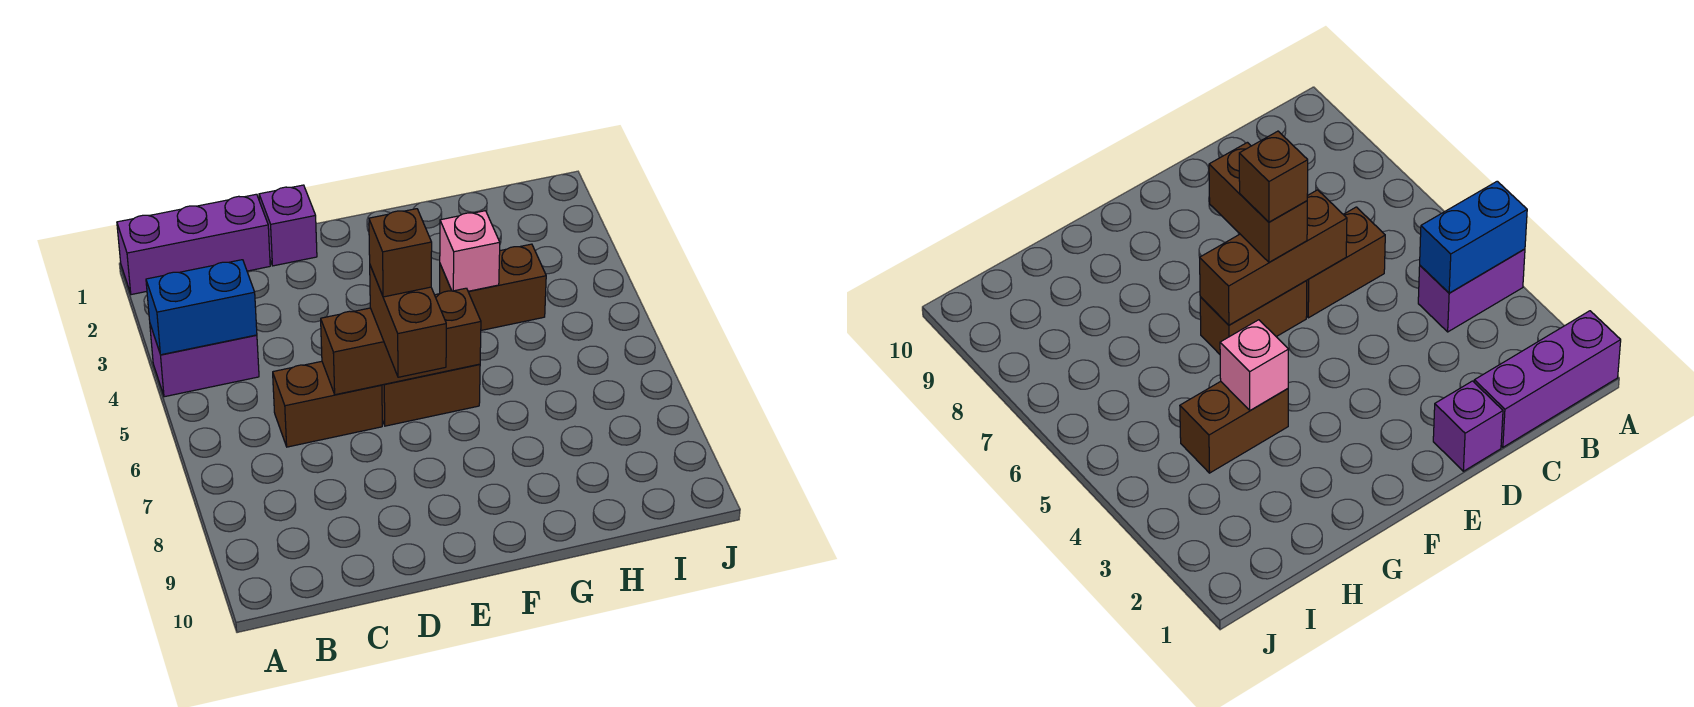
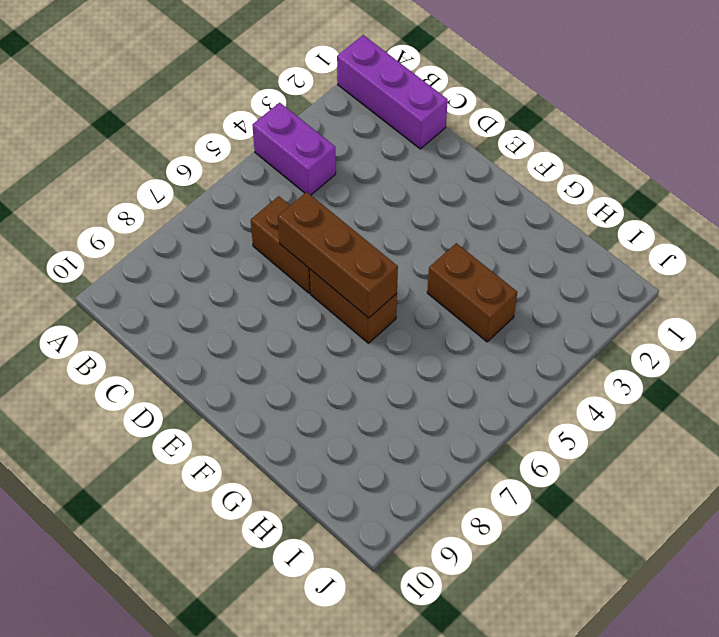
none -> purple brick D1 level 1
none -> blue brick A4:B4 level 2

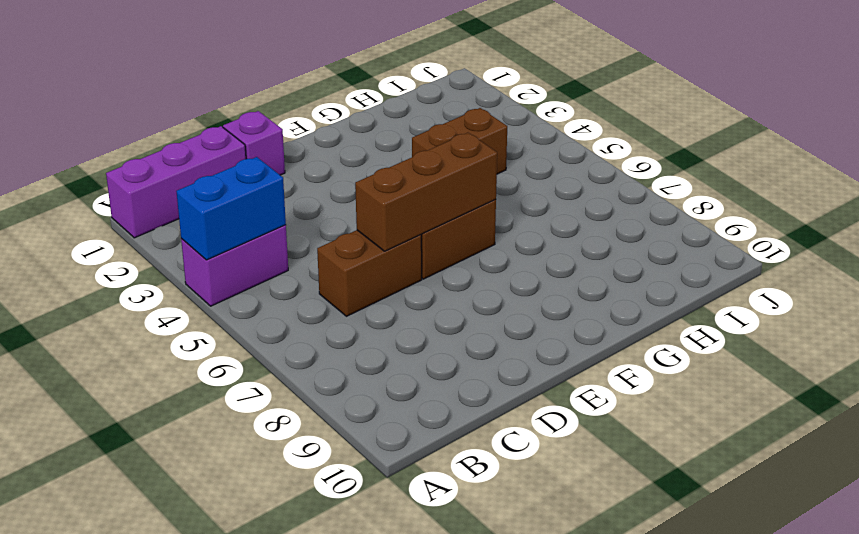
none -> pink brick G4 level 2
none -> brown brick E6:E7 level 3

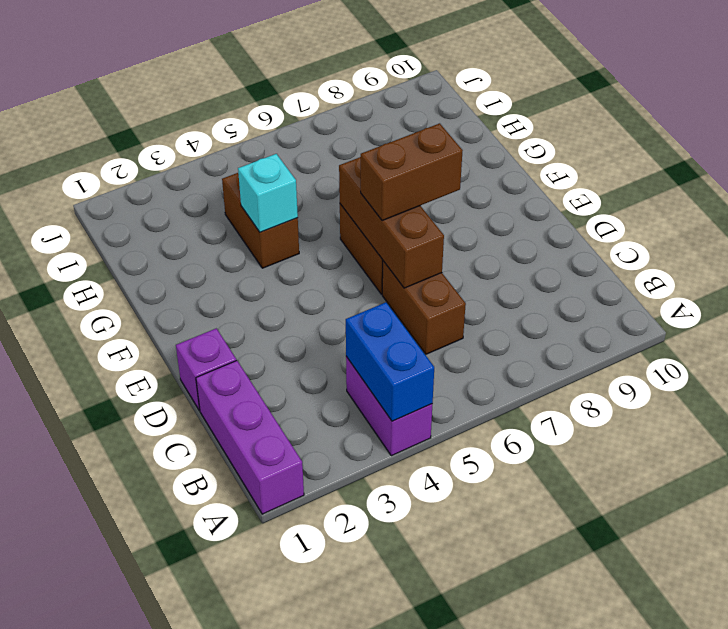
cyan brick G4 level 2 -> pink brick G4 level 2
none -> brown brick E6 level 4

